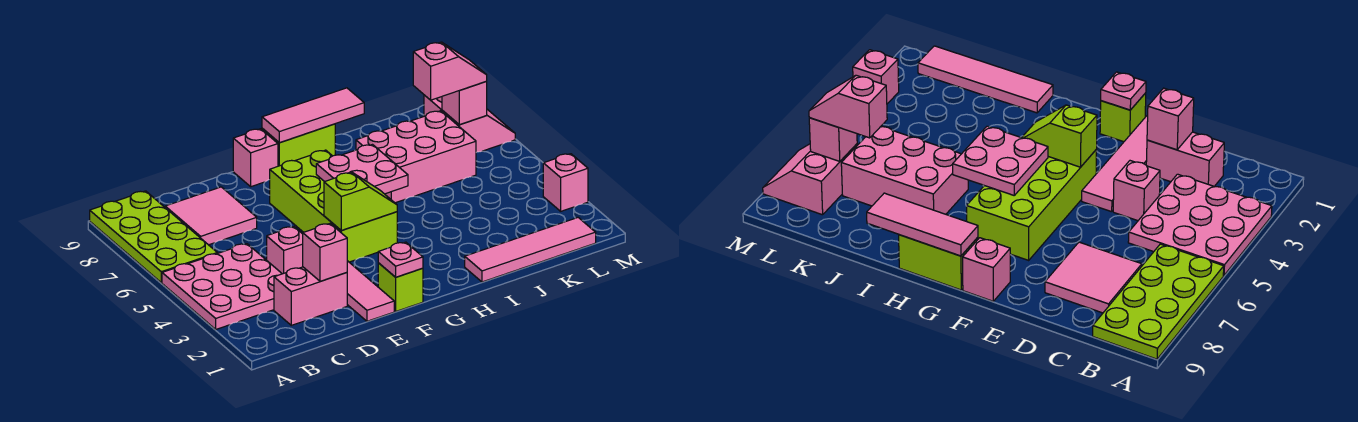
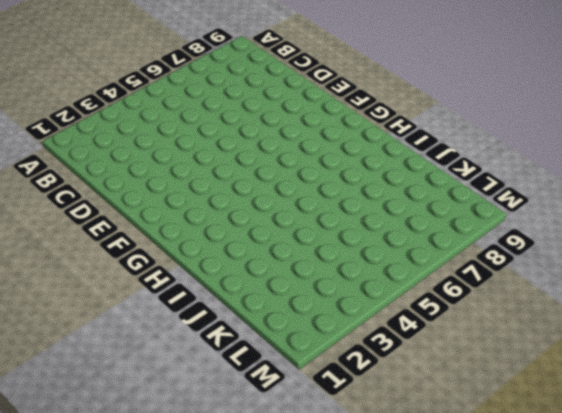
none -> pink plate A3:C5 level 1
none -> lime plate A6:B9 level 1
none -> pink brick C2:D2 level 1

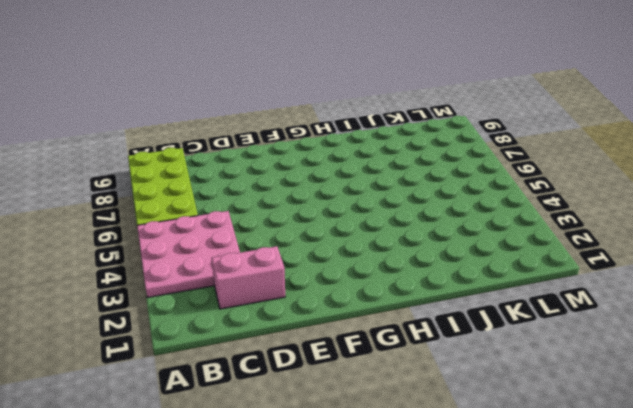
none -> pink tile C7:D8 level 1
none -> pink brick D4 level 1
none -> pink tile E1:E4 level 1

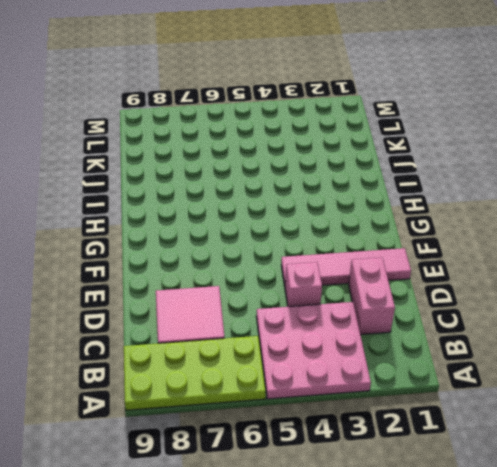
none -> lime brick F1 level 1
none -> lime brick F4:G7 level 1
none -> pink brick F9 level 1

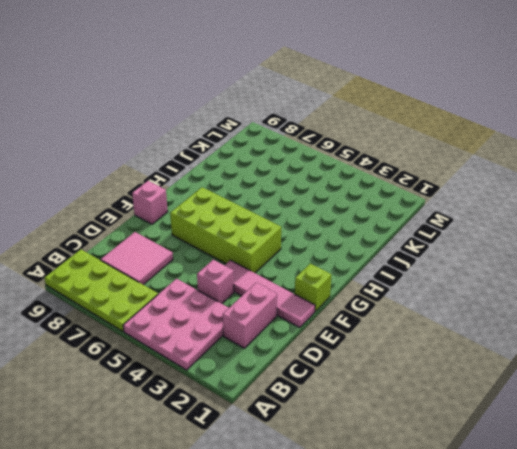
none -> lime brick G9:H9 level 1
none -> pink tile I1:L1 level 1
none -> pink brick I6:K7 level 1

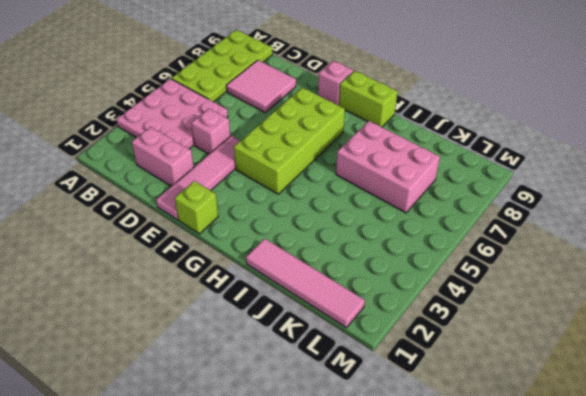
none -> pink slope L7:M8 level 1 top L
none -> pink brick M3 level 1
none -> pink brick D2 level 2

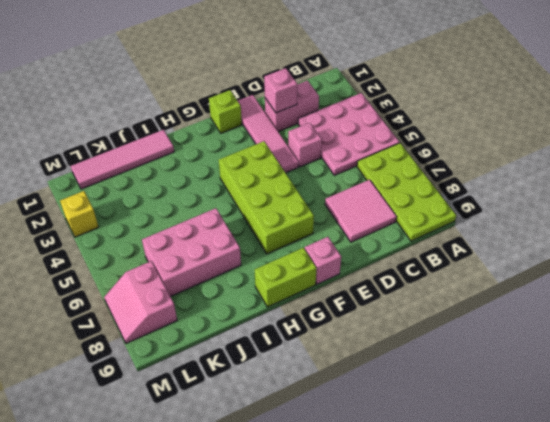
yellow brick M3 level 1 -> pink brick M3 level 1
none -> pink plate F1 level 2
none -> lime slope F4:G4 level 2 top F
none -> pink plate G5:H6 level 2

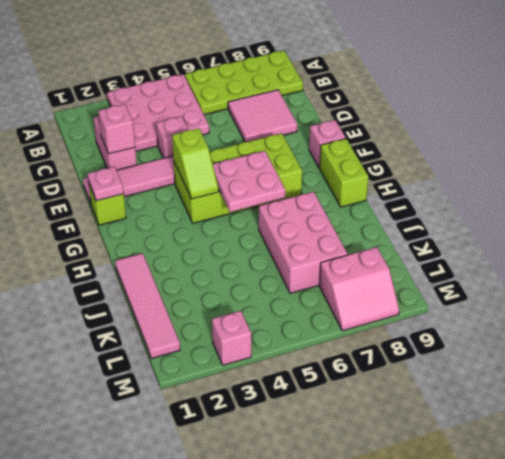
none -> pink tile G9:I9 level 2
none -> pink brick L7 level 2
none -> pink slope K7:L7 level 3 top K

